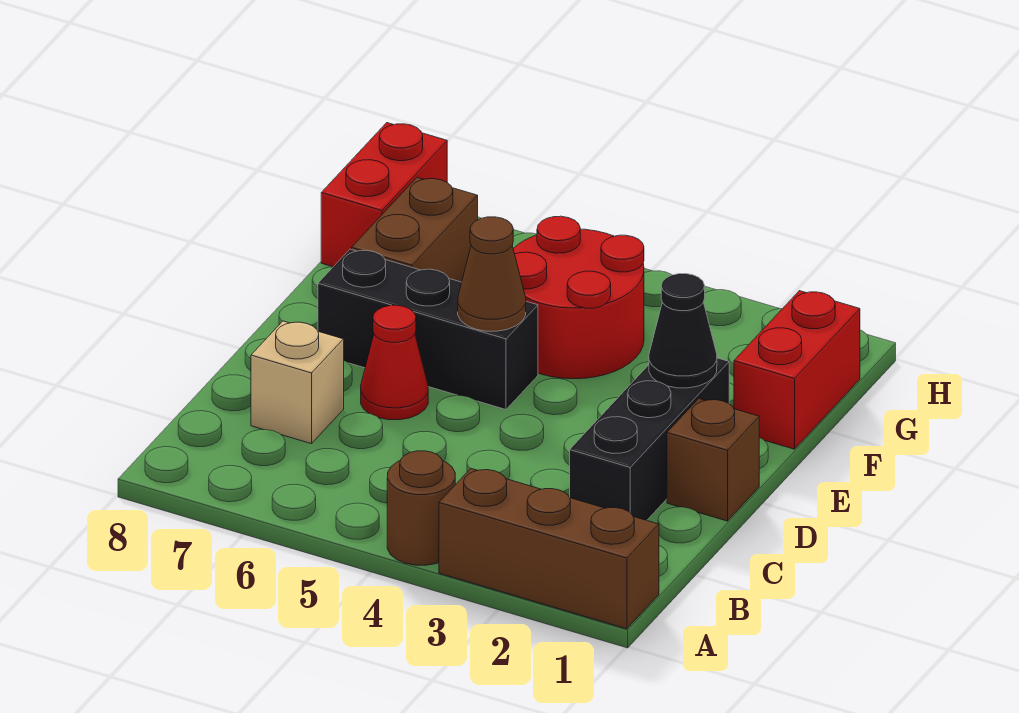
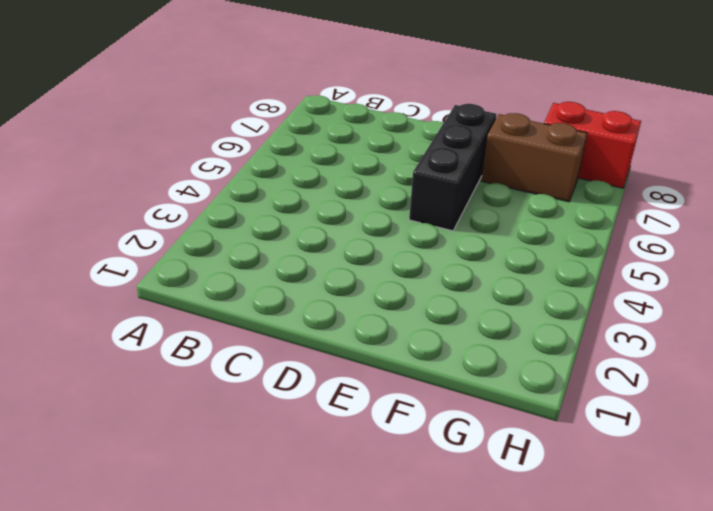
none -> brown brick A1:A3 level 1
none -> brown round brick A4 level 1
none -> black brick C2:E2 level 1

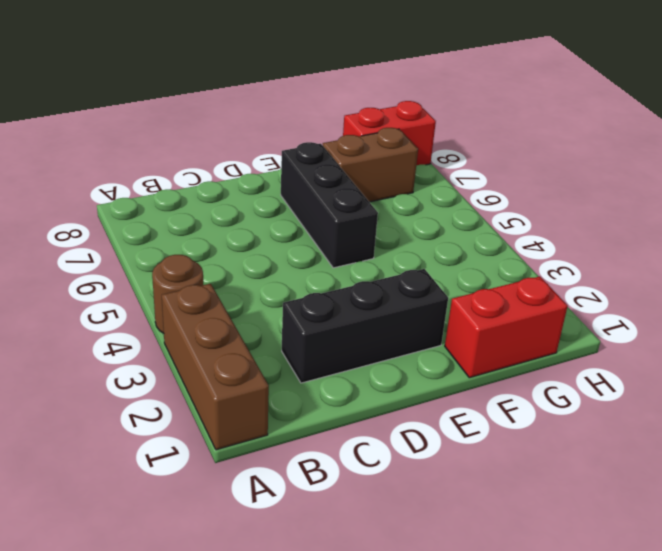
none -> tan brick C7 level 1
none -> brown brick D1 level 1
none -> red cone D6 level 1

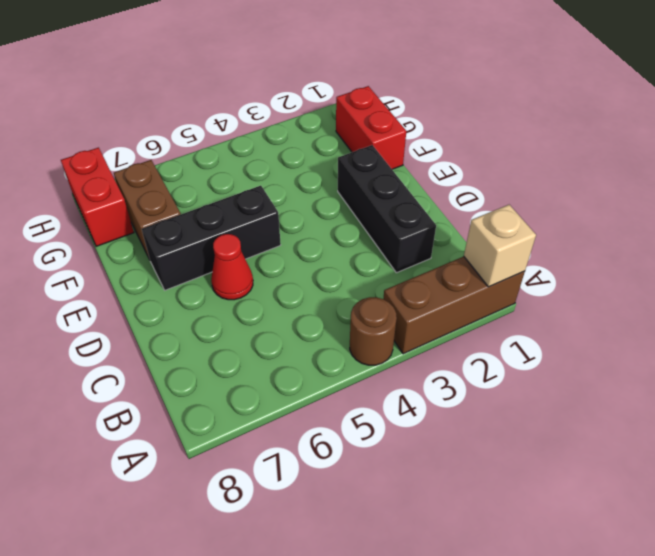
tan brick A1 level 2 -> tan brick C7 level 1
none -> brown brick D1 level 1
none -> red round brick F4:G5 level 1
none -> black cone E2 level 2

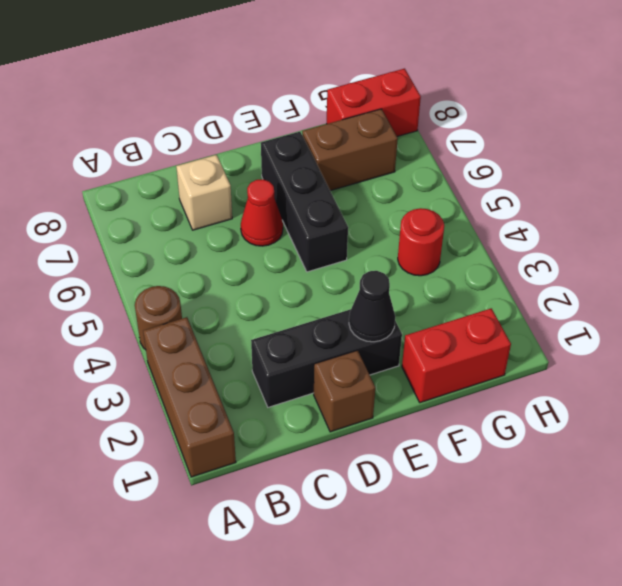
red round brick G4 level 1 -> red round brick F4:G5 level 1
none -> brown cone E5 level 2

